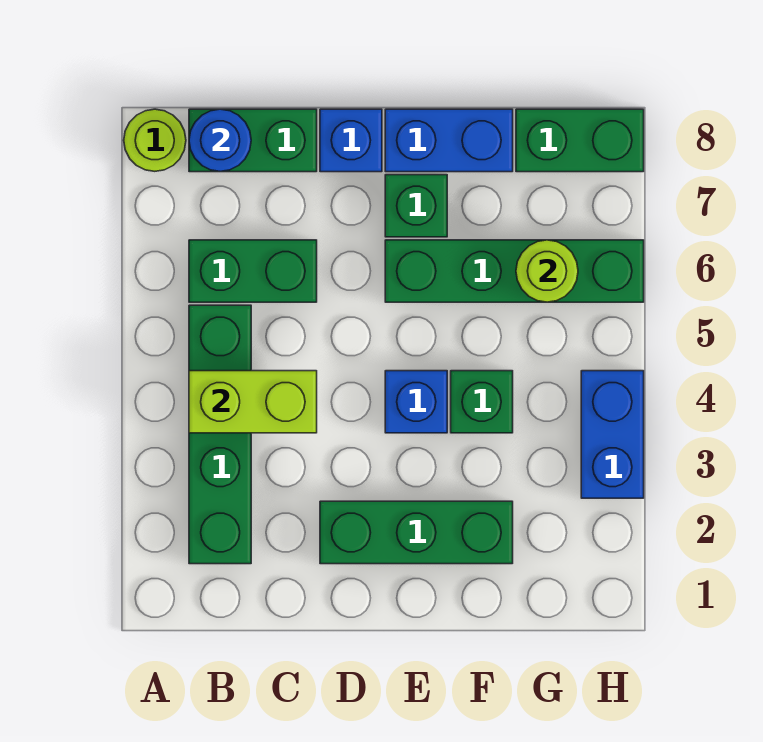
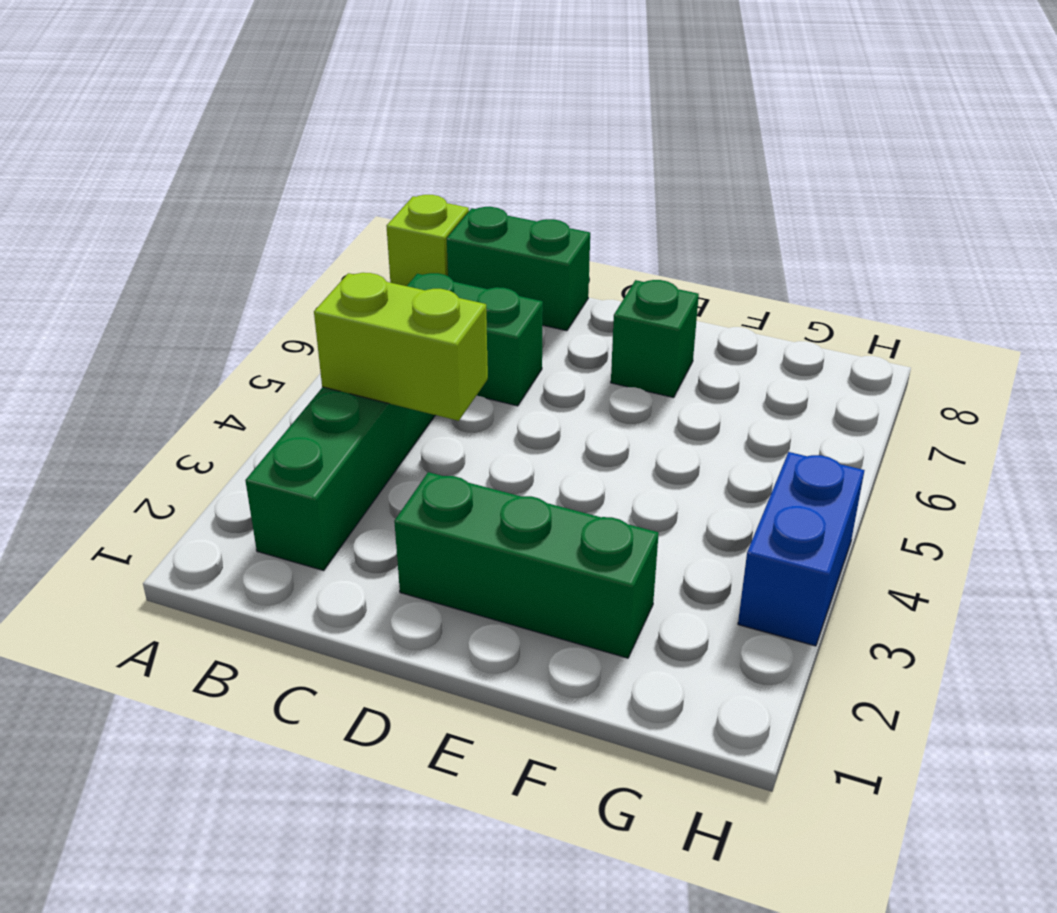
lime brick A8 level 1 -> lime round brick A8 level 1
none -> blue brick D8 level 1
none -> blue brick E4 level 1
none -> green brick E6:H6 level 1

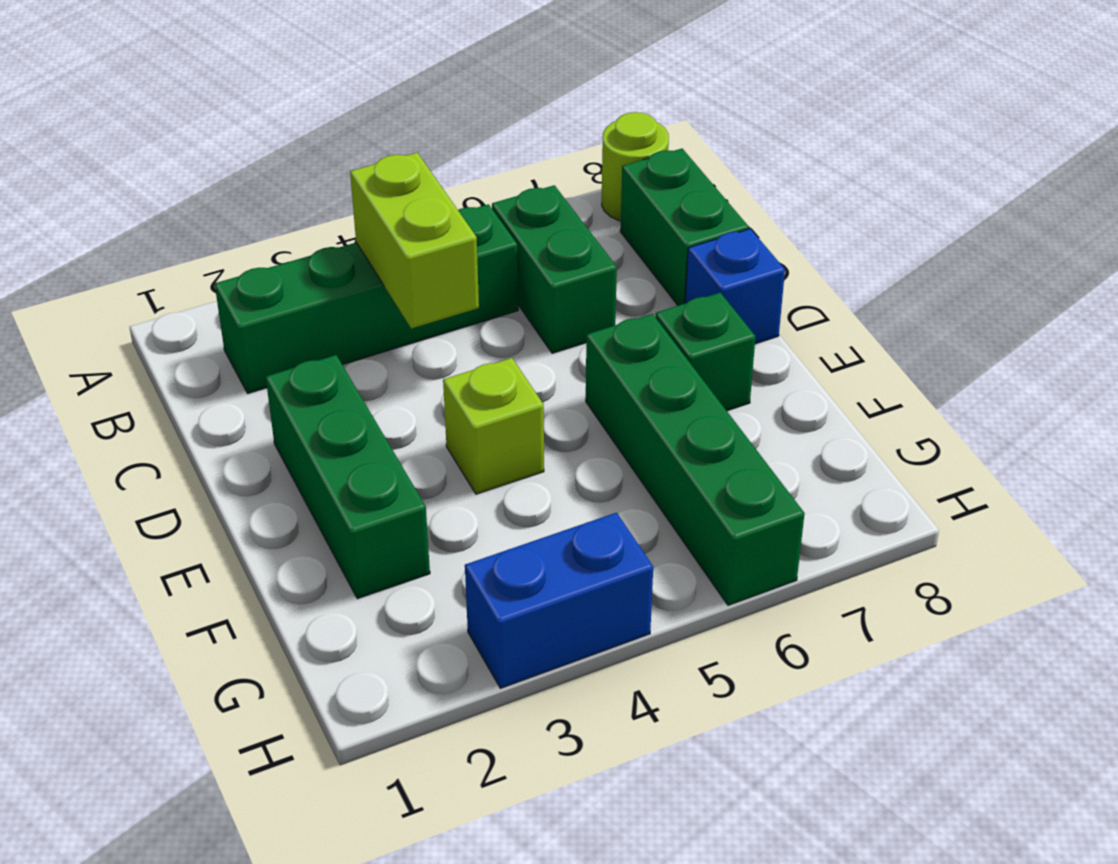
lime brick E4 level 1 -> blue brick E4 level 1
none -> blue brick E8:F8 level 1
none -> green brick F4 level 1
none -> green brick G8:H8 level 1

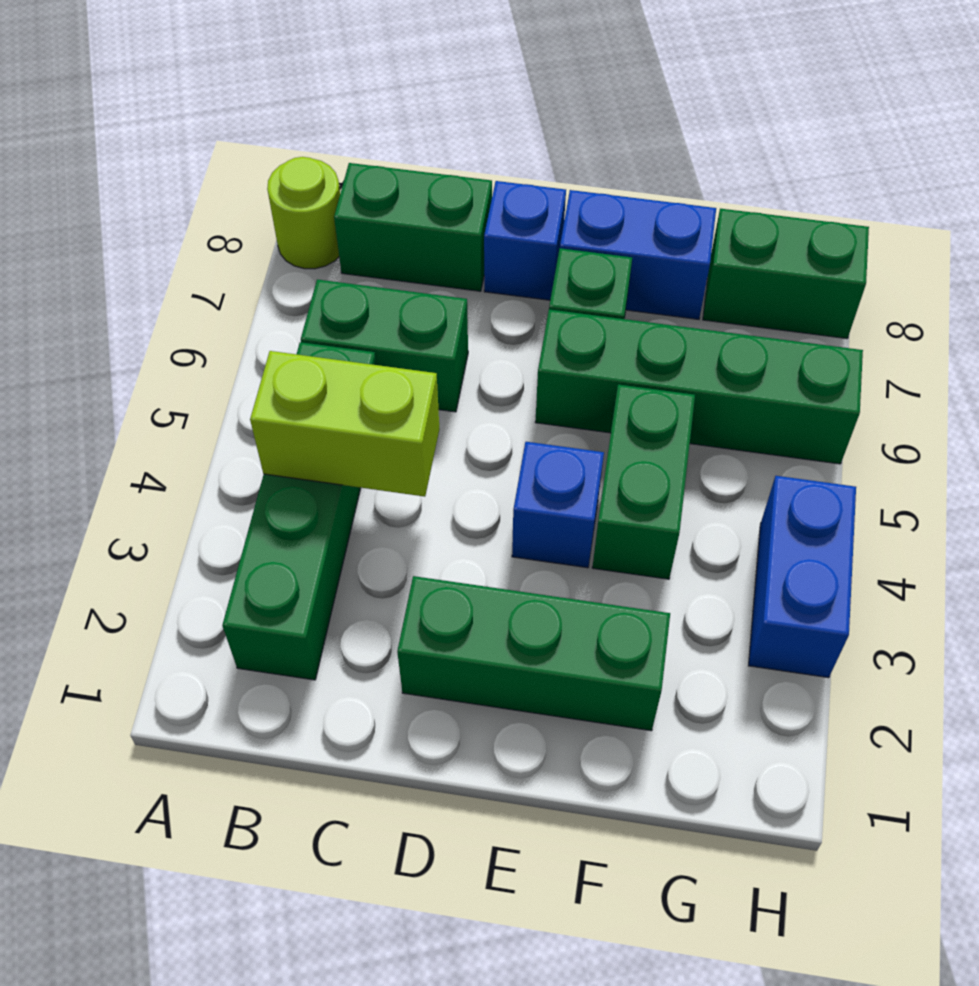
green brick F4:F5 level 1 -> green brick F4 level 1
none -> blue round brick B8 level 2
none -> lime round brick G6 level 2

